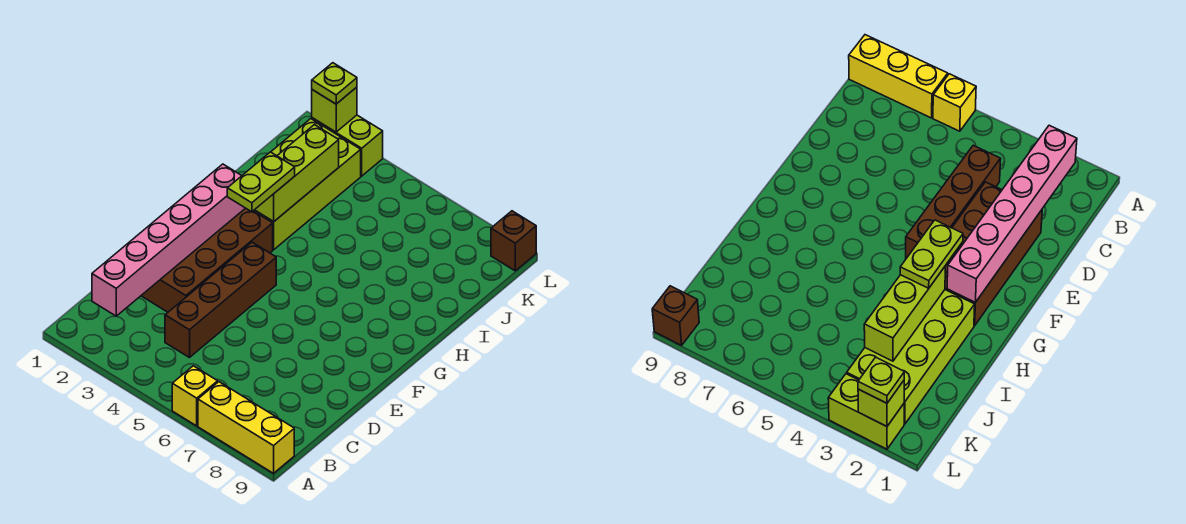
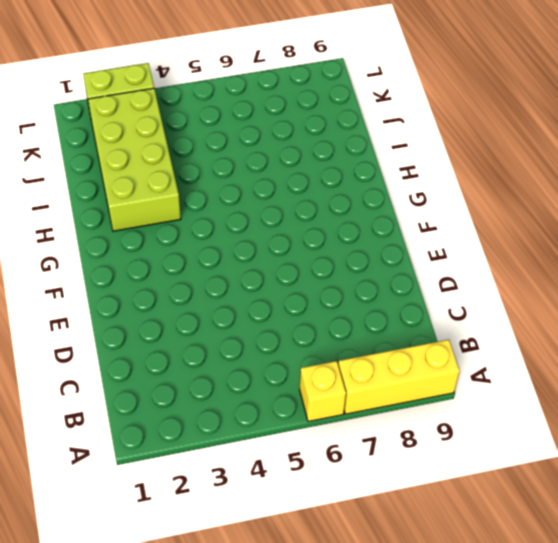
none -> brown brick C4:F4 level 1
none -> brown brick D2:G3 level 1
none -> brown brick L9 level 1

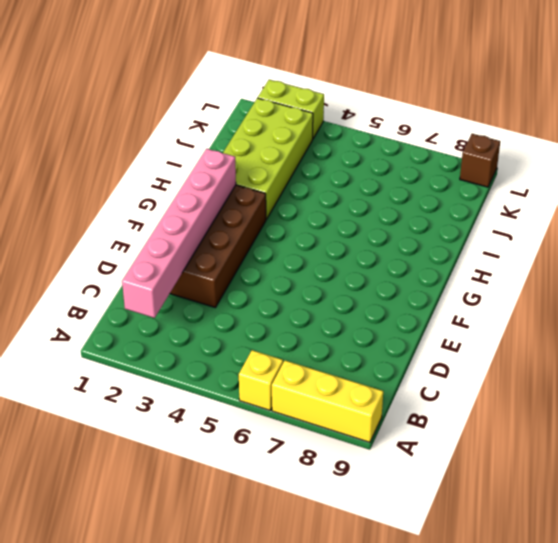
none -> brown brick C4:F4 level 1
none -> lime brick H3:J3 level 2
none -> lime brick L2 level 2

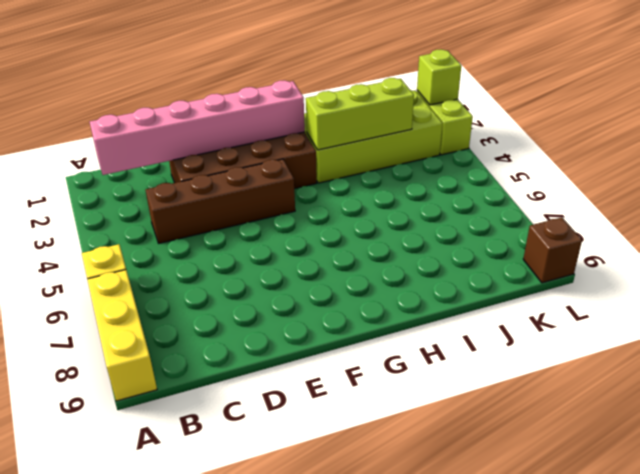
none -> lime plate G3:H3 level 3
none -> lime plate L2 level 3

